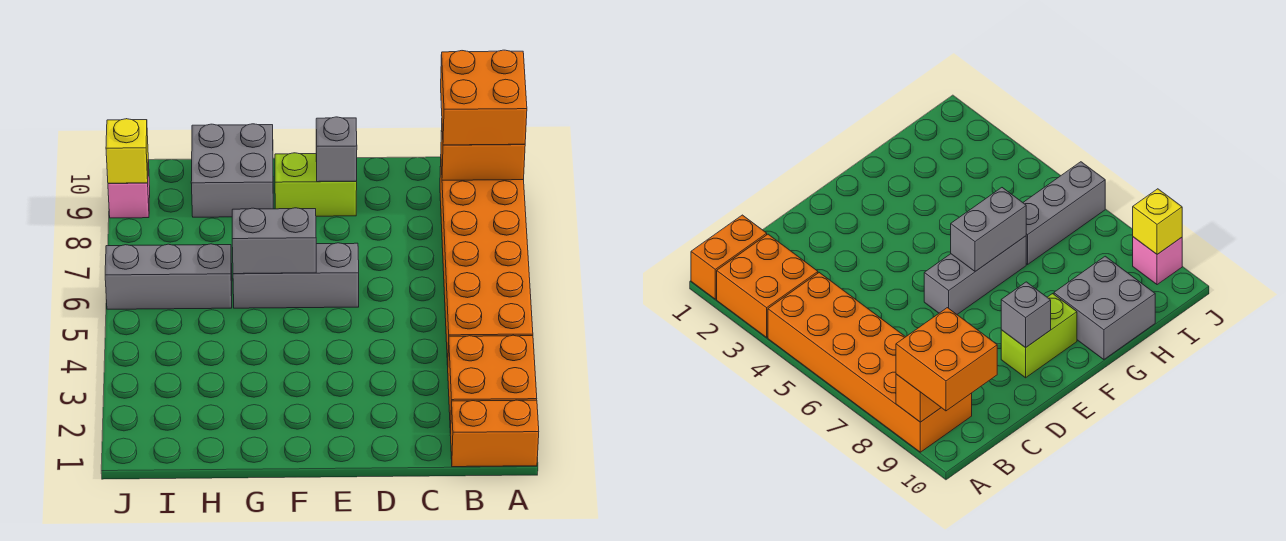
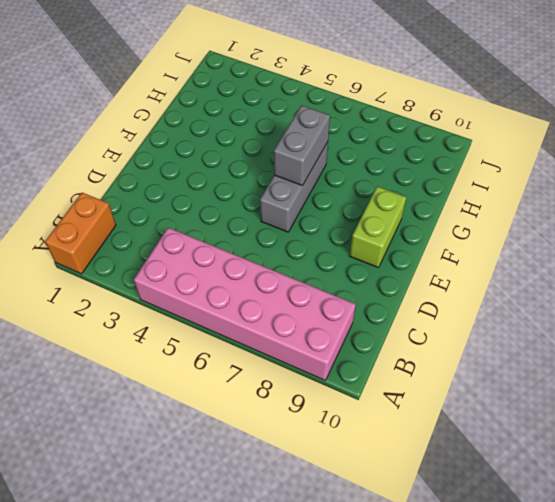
pink brick A4:B9 level 1 -> orange brick A4:B9 level 1
none -> orange brick A2:B3 level 1
none -> grey brick G9:H10 level 1
none -> grey brick H6:J6 level 1

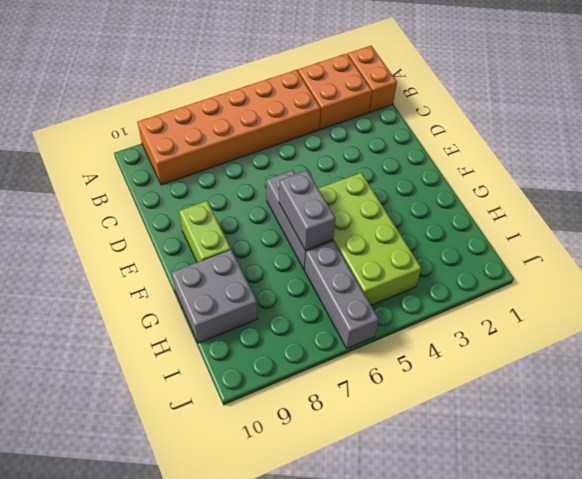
lime brick F4:I5 level 1 -> none
none -> pink brick J9 level 1
none -> orange brick A9:B9 level 2
none -> grey brick E9 level 2

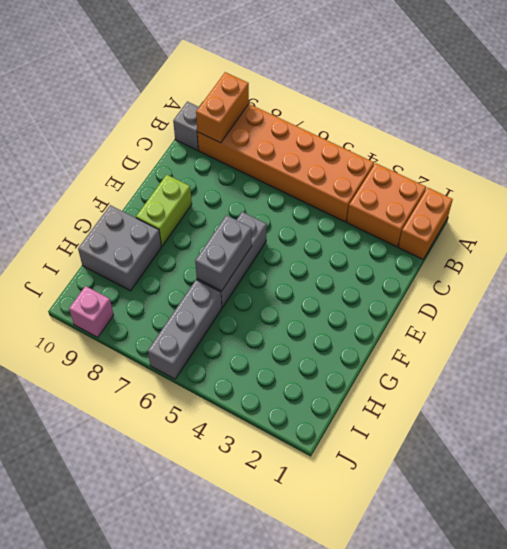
grey brick B10 level 1 -> grey brick E9 level 2
none -> yellow brick J9 level 2
none -> orange brick A9:B10 level 3

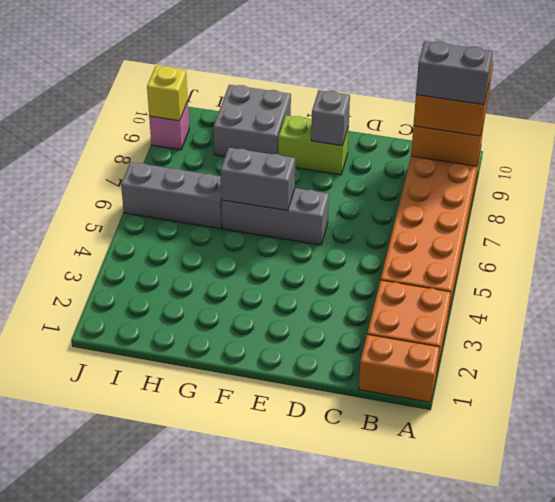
grey brick A9:B9 level 4 -> none

